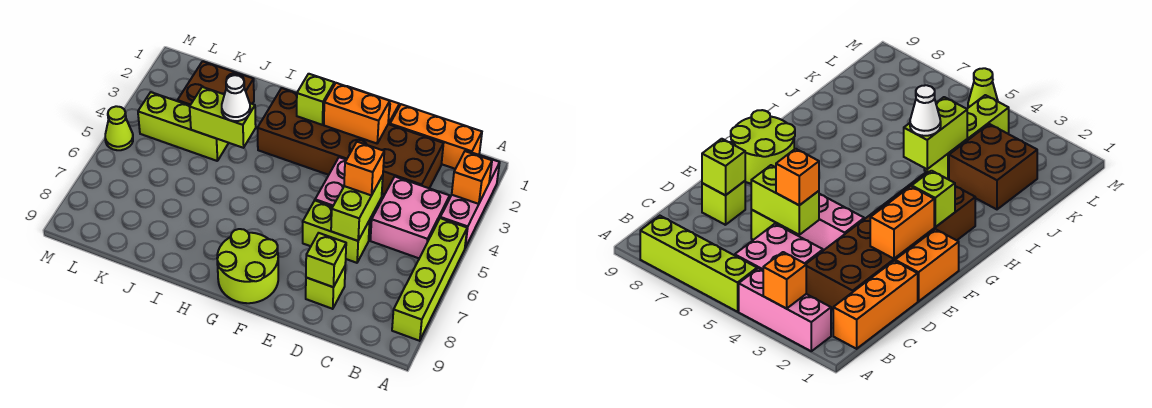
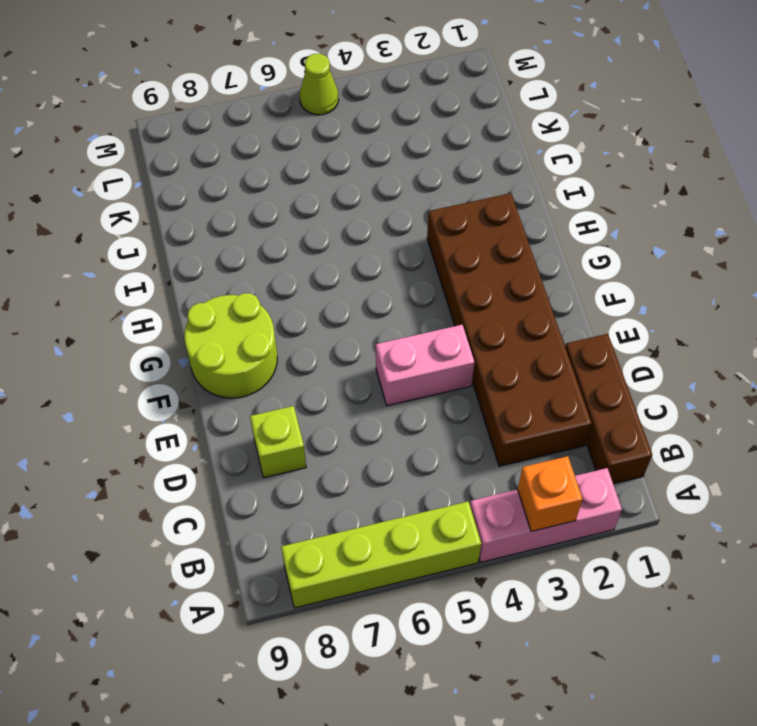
brown brick B1:D1 level 1 -> orange brick B1:D1 level 1
none -> pink brick B4:C5 level 1
none -> lime brick D6:E6 level 1
none -> orange brick E1:F1 level 1

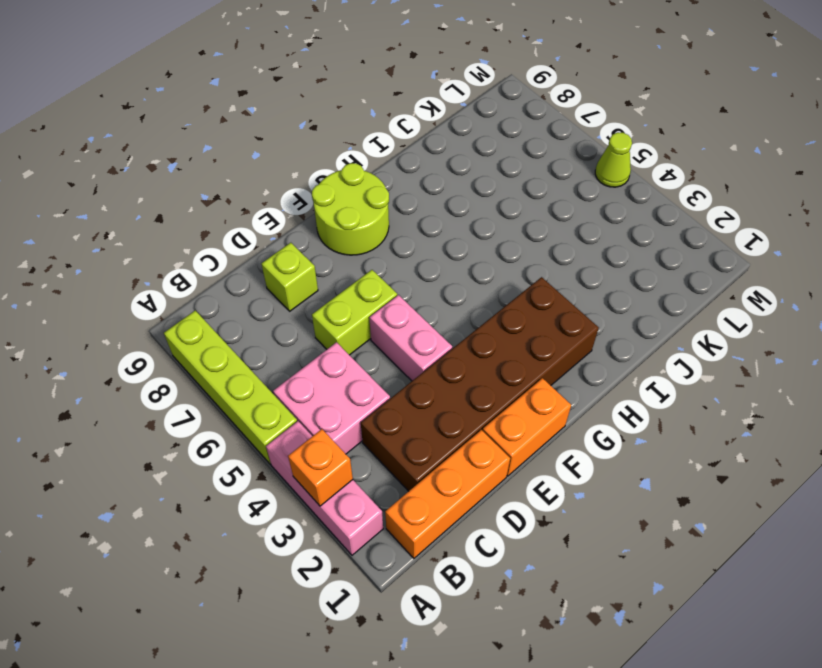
none -> brown brick J2:K3 level 1
none -> lime brick J4:L4 level 1
none -> lime brick D5:D6 level 2

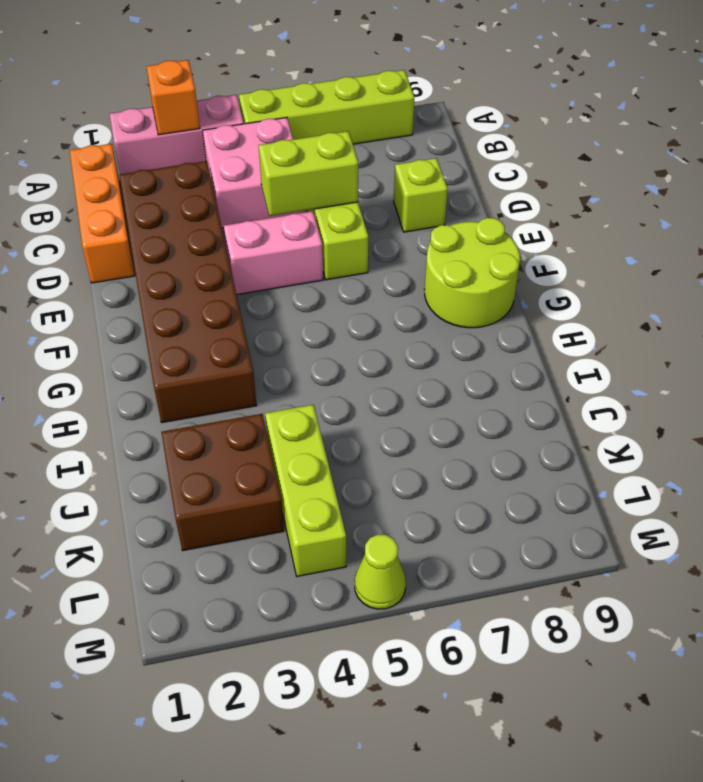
none -> orange brick E1:F1 level 1
none -> lime brick D8 level 2
none -> orange brick E2:F2 level 2

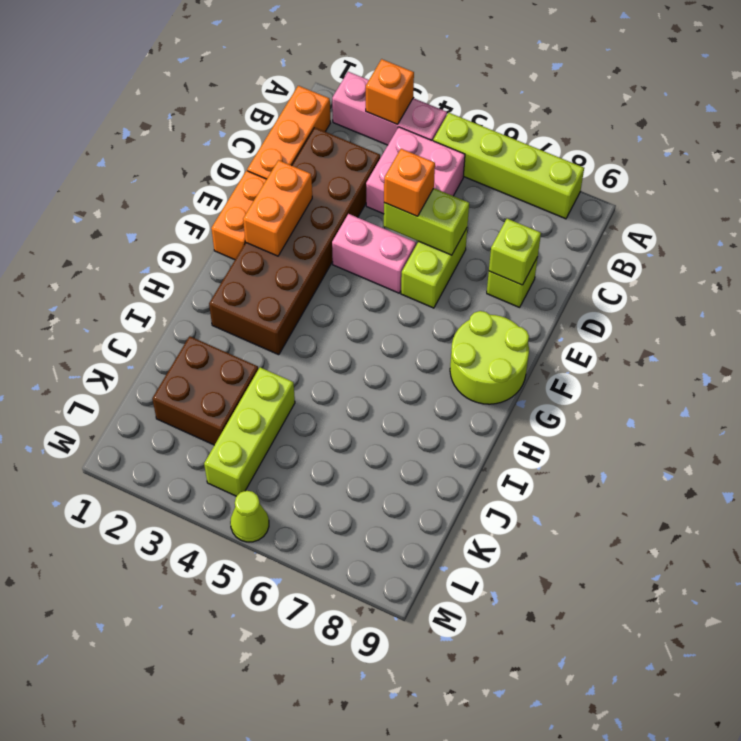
none -> lime brick G2 level 2
none -> lime brick I4:J4 level 2
none -> white cone I4 level 3

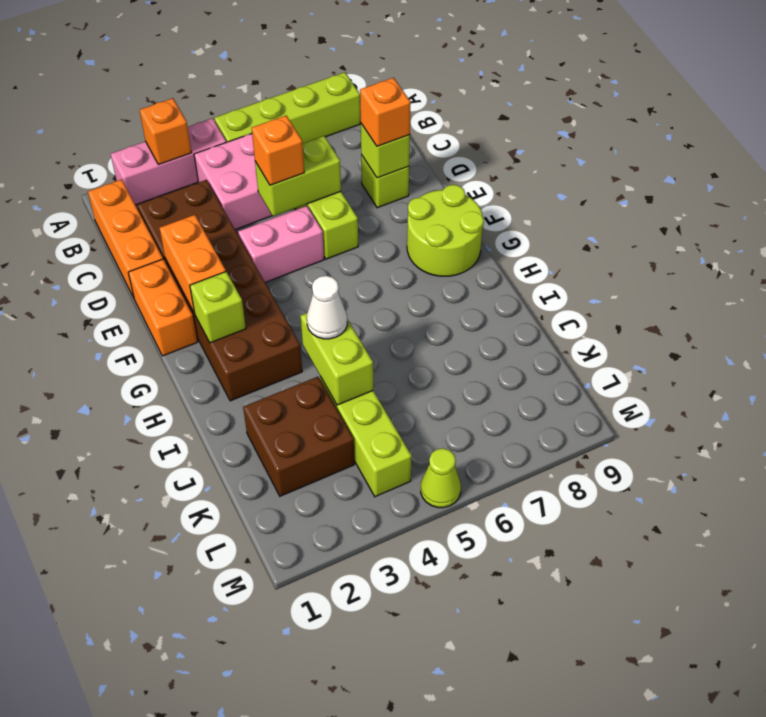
orange brick D8 level 3 -> none

